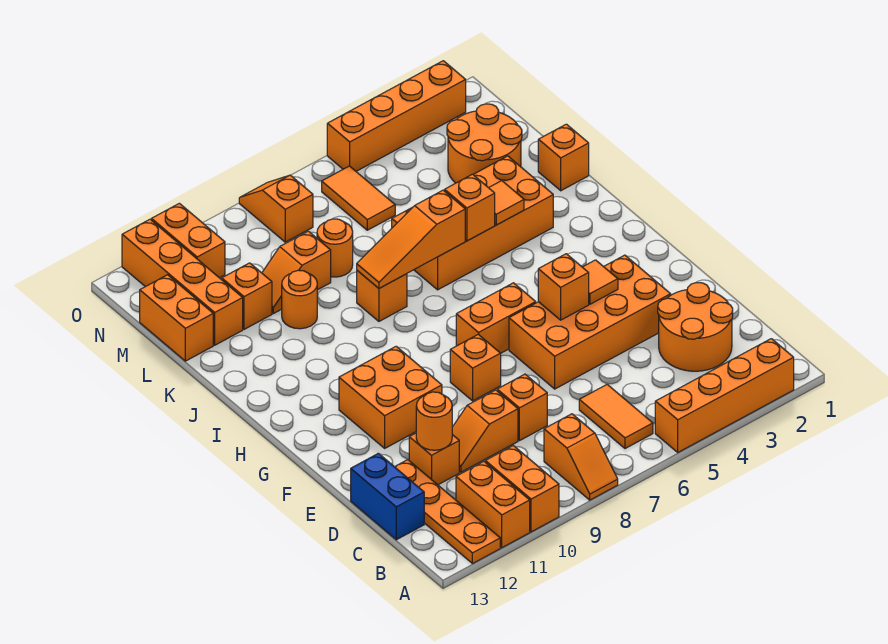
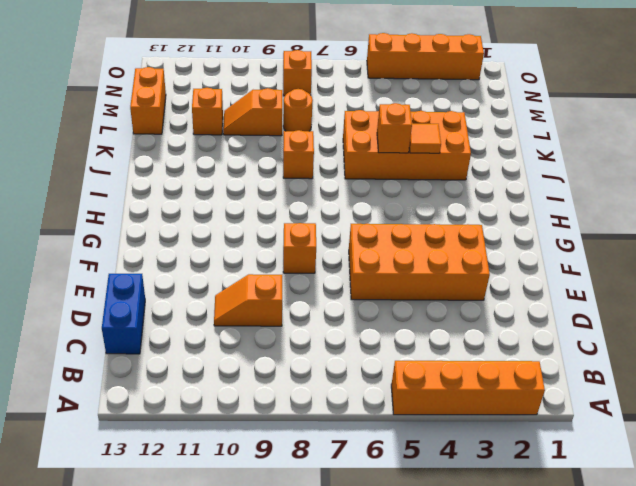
none -> orange slope A8:B8 level 1 top B
none -> orange brick A10:B10 level 1
none -> orange brick A11:B11 level 1
none -> orange plate A12:D12 level 1

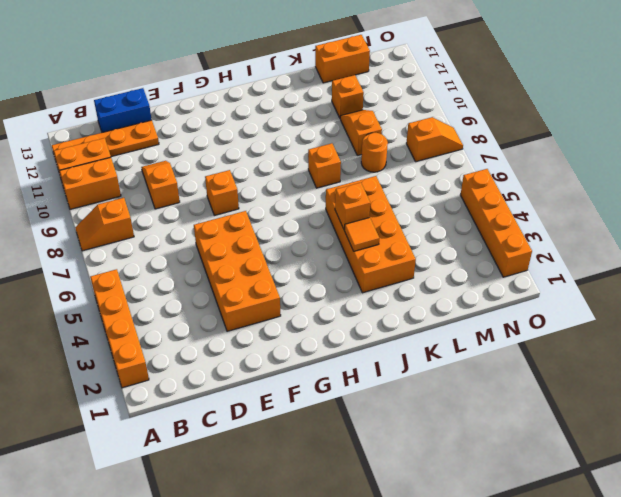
none -> orange tile B6:C6 level 1
none -> orange round brick C2:D3 level 1
none -> orange brick D8 level 1
none -> orange brick D11 level 1

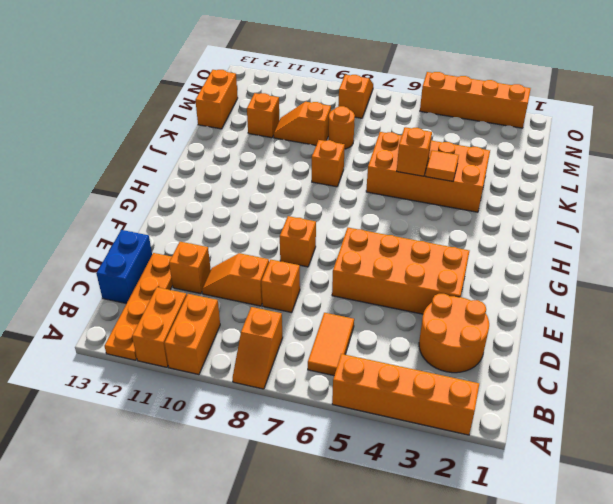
none -> orange brick F10:G11 level 1
none -> orange brick G6:G7 level 1
none -> orange brick K1 level 1
none -> orange round brick K10 level 1

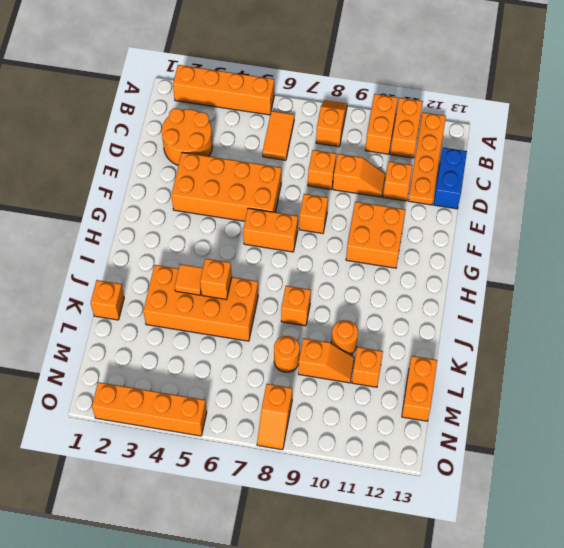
none -> orange round brick L2:M3 level 1
none -> orange brick L12:O12 level 1
none -> orange tile M6:N6 level 1
none -> orange brick N11:O11 level 1

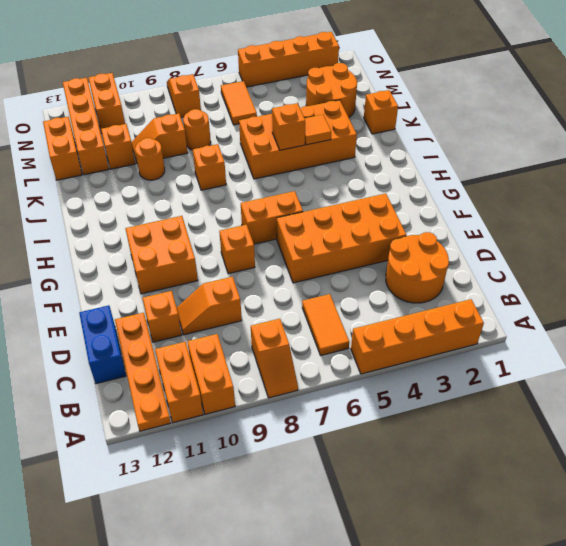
none -> orange brick D8 level 1
none -> orange round brick D11 level 2
none -> orange tile F4 level 2
none -> orange brick F5 level 2

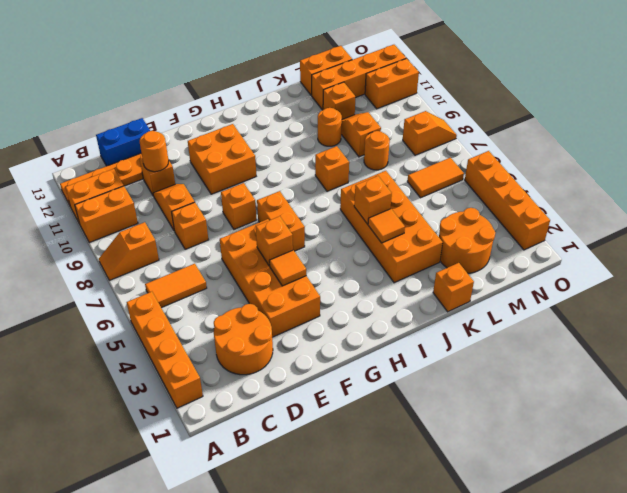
none -> orange slope J6:J8 level 2 top 6

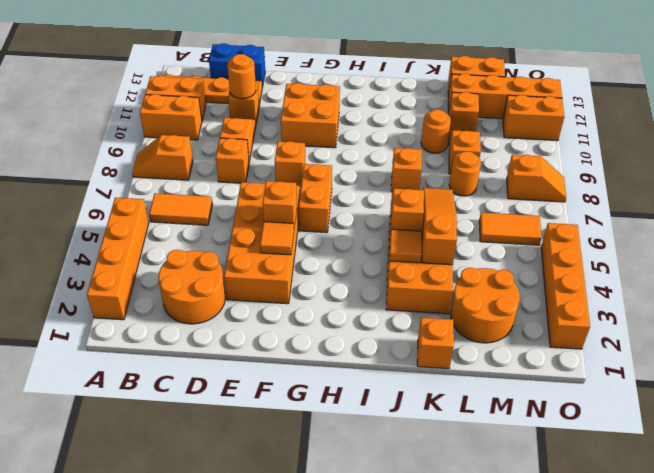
orange slope K4:K6 level 2 top 4 -> orange slope J6:J8 level 2 top 6

